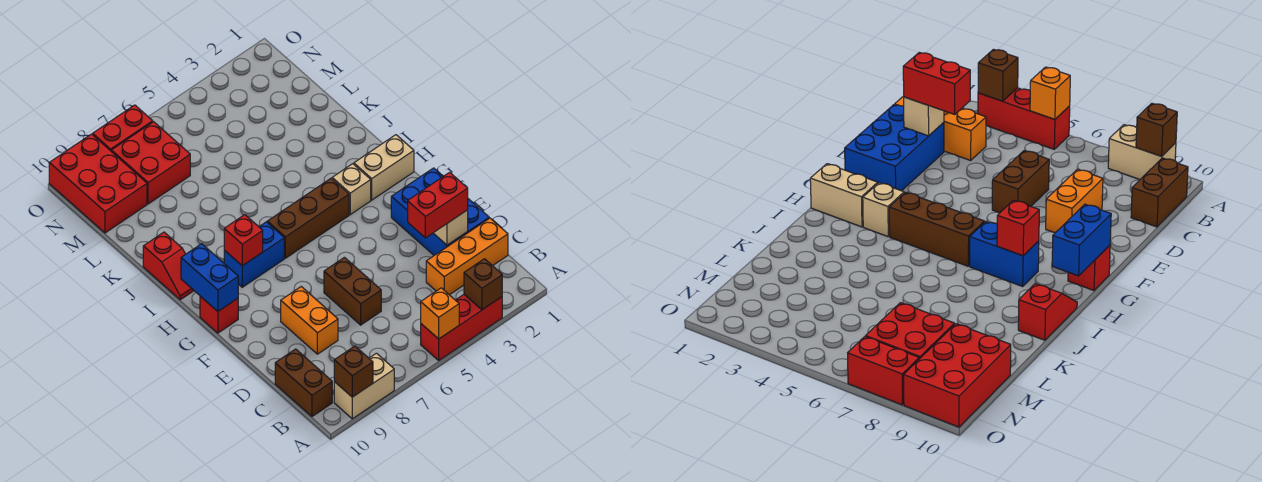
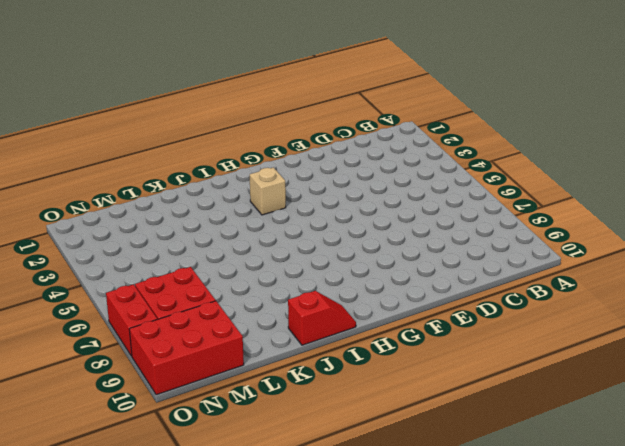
none -> red brick A3:A5 level 1
none -> tan brick A8:A9 level 1
none -> brown brick B10:C10 level 1

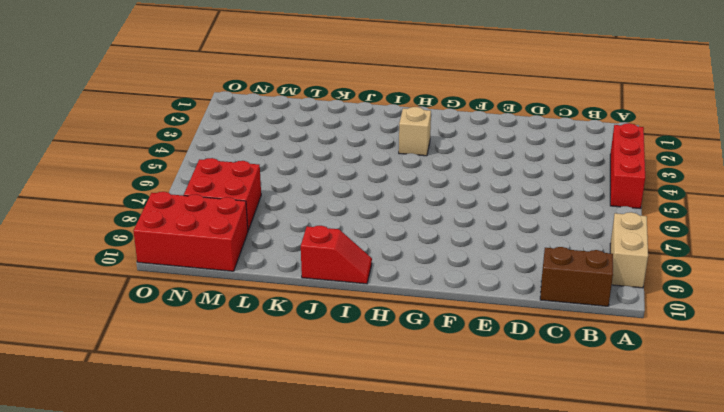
none -> orange brick C1:C3 level 1
none -> blue brick D1:F2 level 1
none -> brown brick D6:E6 level 1

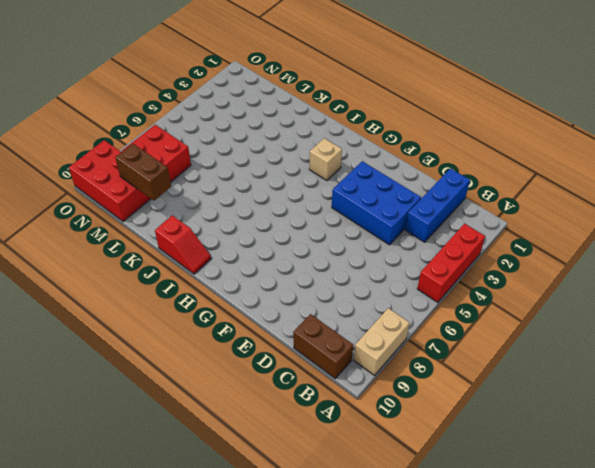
blue brick C1:C3 level 1 -> orange brick C1:C3 level 1
blue brick D3:F4 level 1 -> blue brick D1:F2 level 1
brown brick L9:M9 level 2 -> brown brick D6:E6 level 1
none -> orange brick D8:E8 level 1
none -> red brick G10 level 1
none -> tan brick H1:H2 level 1

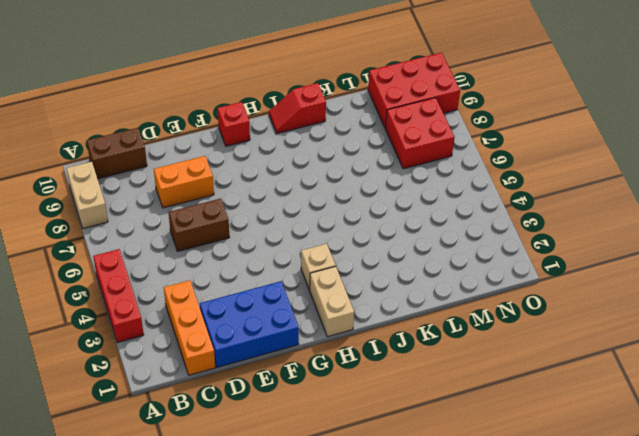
none -> brown brick H4:H6 level 1
none -> blue brick H7:H8 level 1
none -> red brick O7:O8 level 1

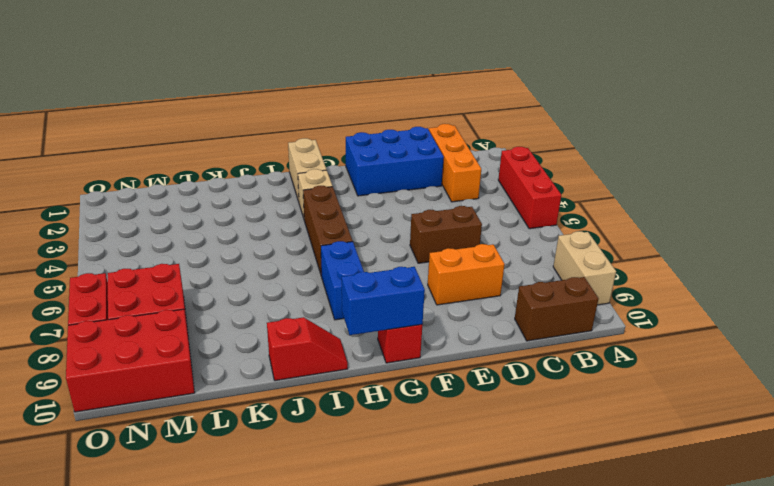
none -> brown brick A3 level 2
none -> orange brick A5 level 2
none -> brown brick A9 level 2

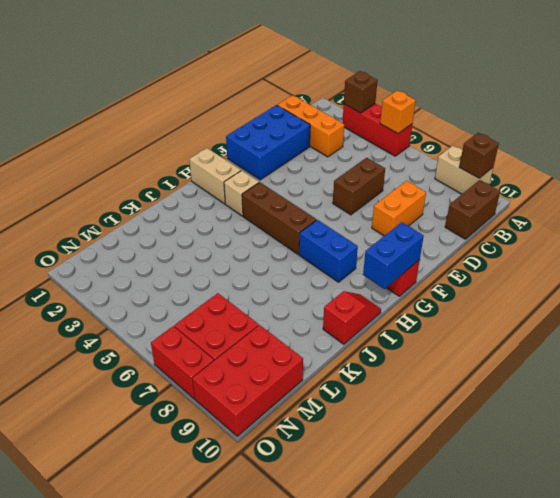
none -> tan brick D2 level 2
none -> red brick H8 level 2
none -> red brick D2:D3 level 3

